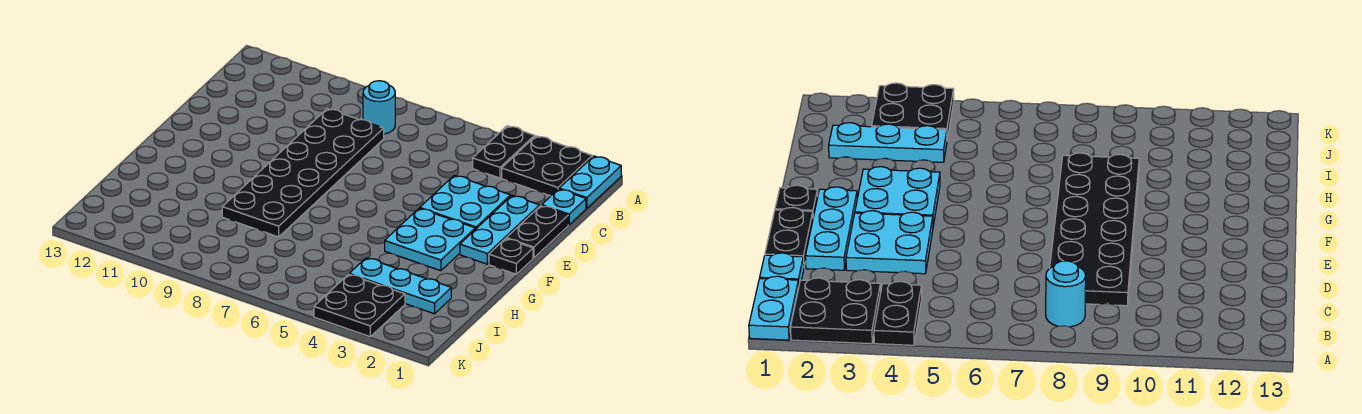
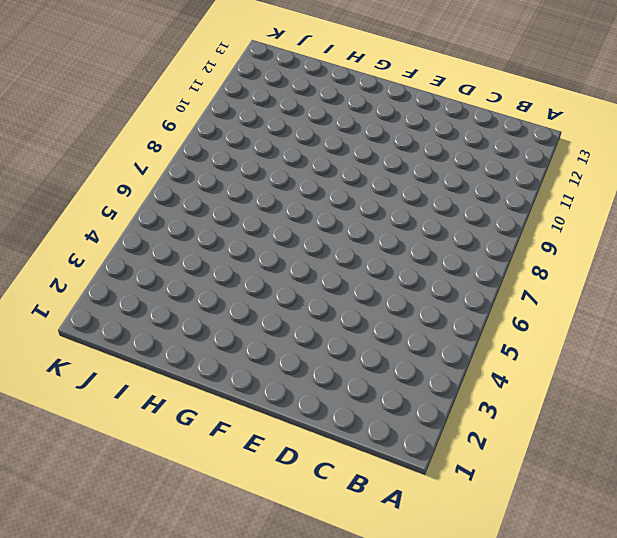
none -> cyan plate A1:B1 level 1
none -> black plate A2:B3 level 1
none -> black plate A4:B4 level 1

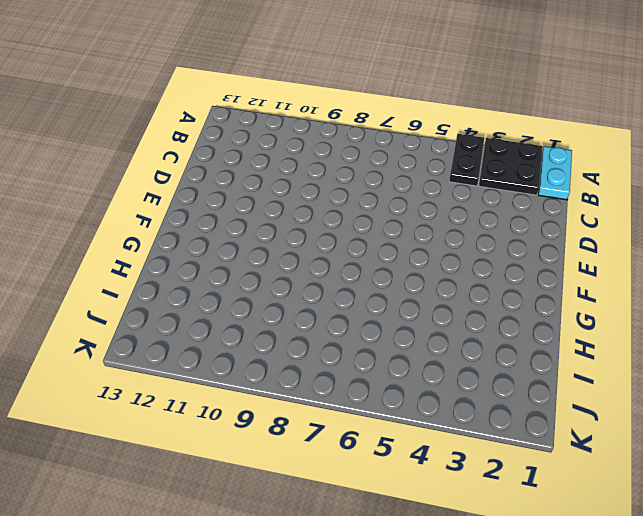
none -> cyan round brick B8 level 1
none -> cyan plate C1 level 1
none -> black plate C8:H9 level 1

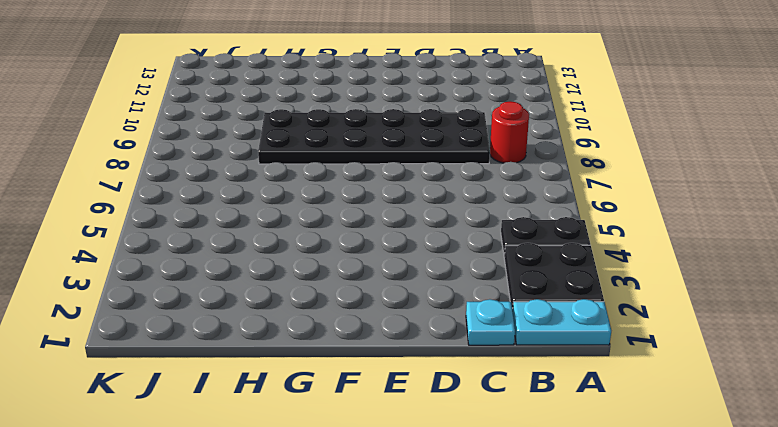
red round brick B8 level 1 -> cyan round brick B8 level 1
none -> black plate D1:E1 level 1
none -> cyan plate D2:F2 level 1
none -> cyan plate D3:E4 level 1

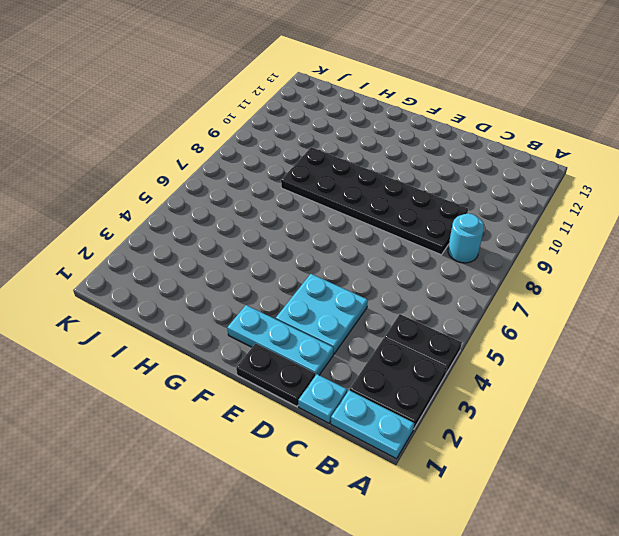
none -> black plate F1 level 1
none -> cyan plate F3:G4 level 1
none -> cyan plate I2:I4 level 1

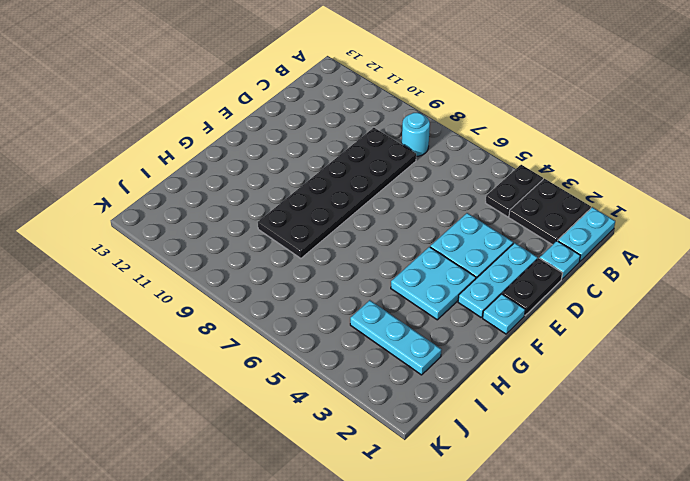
cyan plate F1 level 1 -> black plate F1 level 1
none -> black plate J3:K4 level 1

